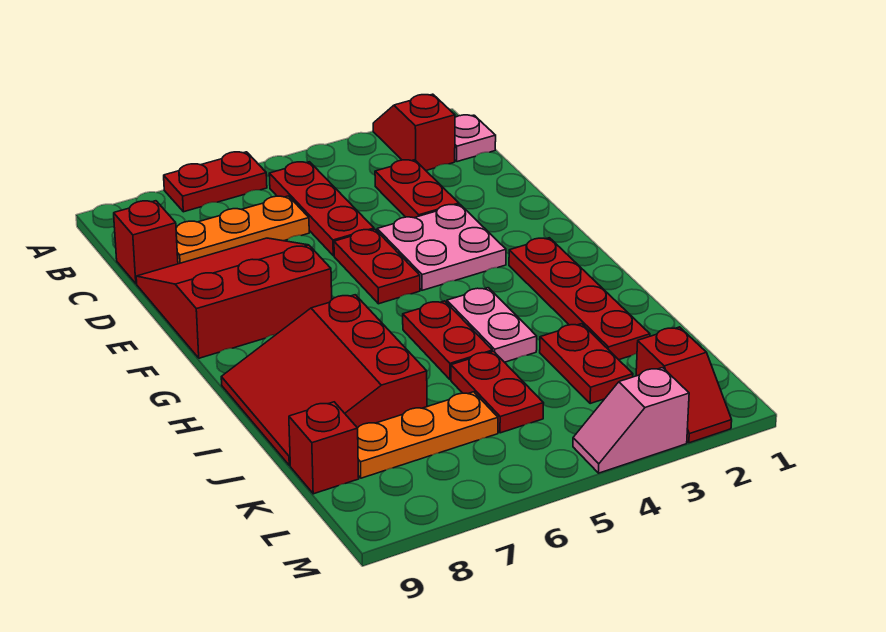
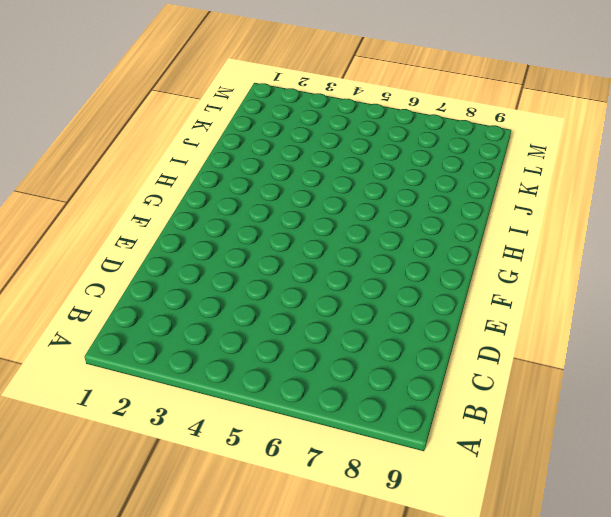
none -> red slope A2:B2 level 1 top B
none -> red plate A6:A7 level 1
none -> pink plate B1 level 1

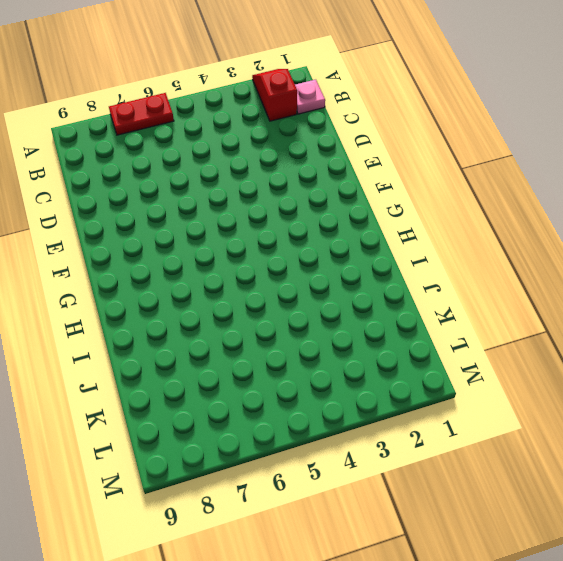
none -> red plate B5:D5 level 1
none -> red plate C3:D3 level 1
none -> orange plate C6:C8 level 1

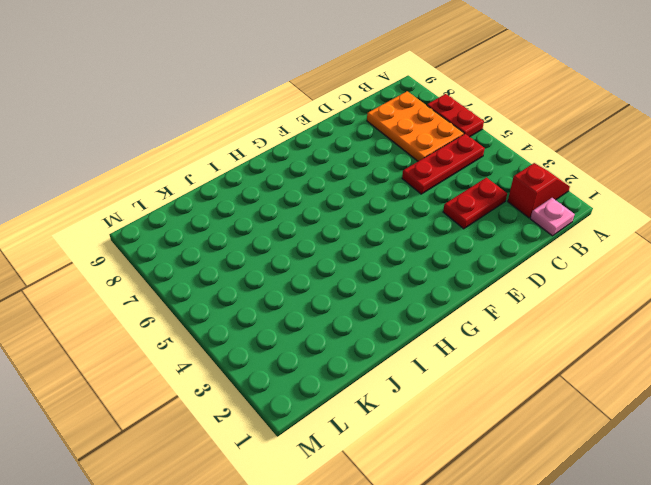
orange plate B6:C8 level 1 -> orange plate C6:C8 level 1
none -> red brick C9 level 1
none -> red slope D7:F9 level 1 top F
none -> pink plate E3:F4 level 1

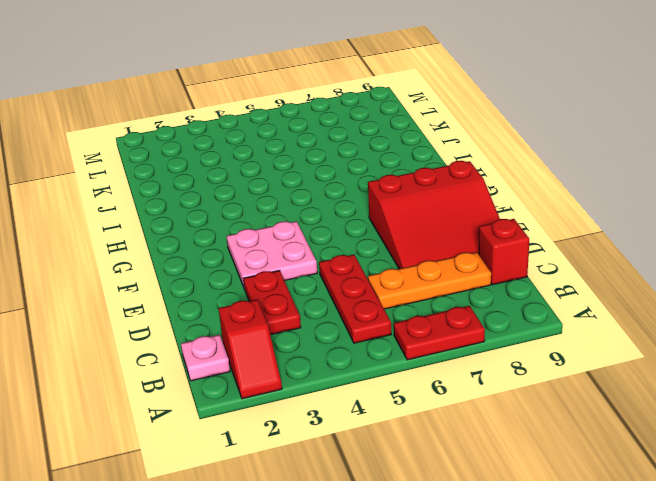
none -> red plate E5:F5 level 1
none -> red plate G2:J2 level 1
none -> pink plate H4:I4 level 1

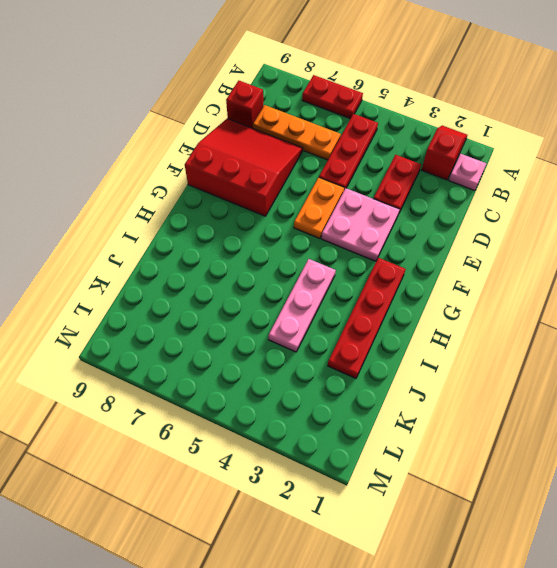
orange plate E5:F5 level 1 -> red plate E5:F5 level 1
pink plate H4:J4 level 1 -> pink plate H4:I4 level 1
none -> red plate H5:I5 level 1
none -> red slope H7:J9 level 1 top 7
none -> red plate J3:K3 level 1

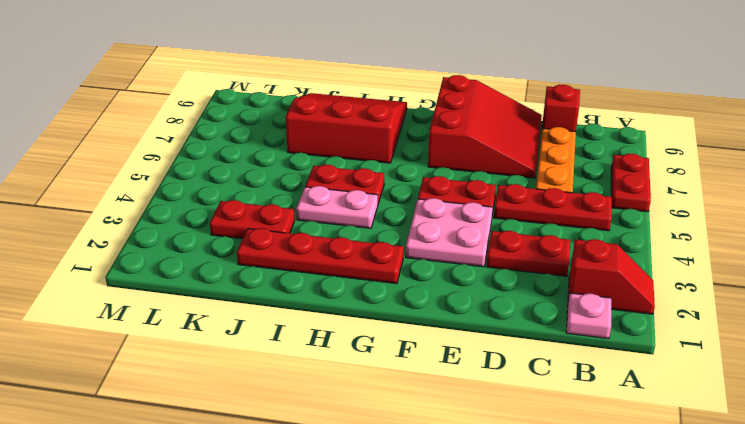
none -> red plate J5:K5 level 1
none -> orange plate K6:K8 level 1
none -> red brick K9 level 1

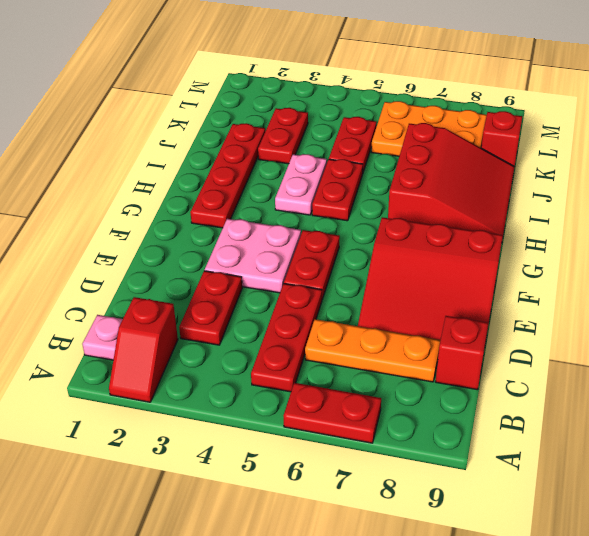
orange plate K6:L8 level 1 -> orange plate K6:K8 level 1
none -> red slope L2:M2 level 1 top L
none -> pink slope M3:M4 level 1 top 3

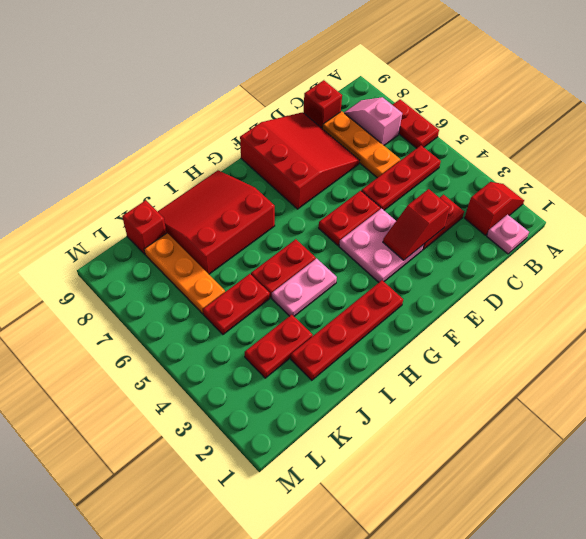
pink slope B7:B8 level 1 top 7 -> pink slope M3:M4 level 1 top 3
red slope D3:E3 level 2 top D -> red slope L2:M2 level 1 top L

